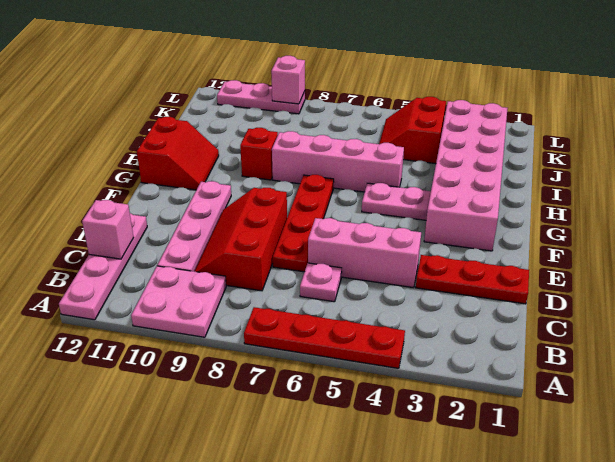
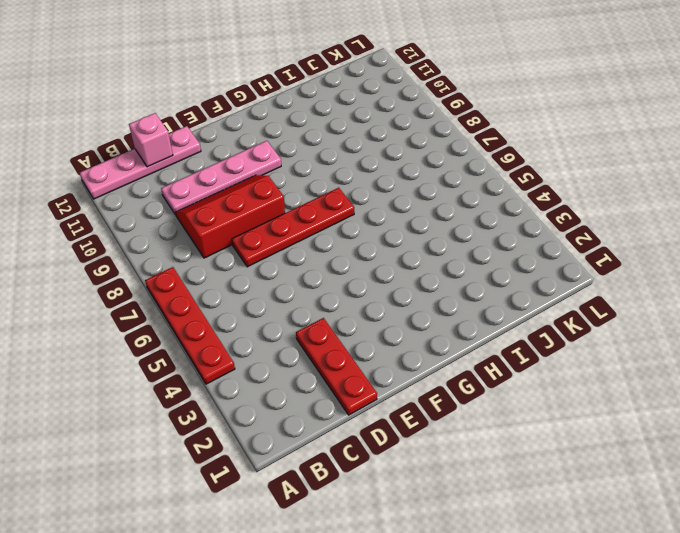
none -> pink plate A9:B10 level 1
none -> pink plate C6 level 1
none -> pink brick D4:D6 level 1

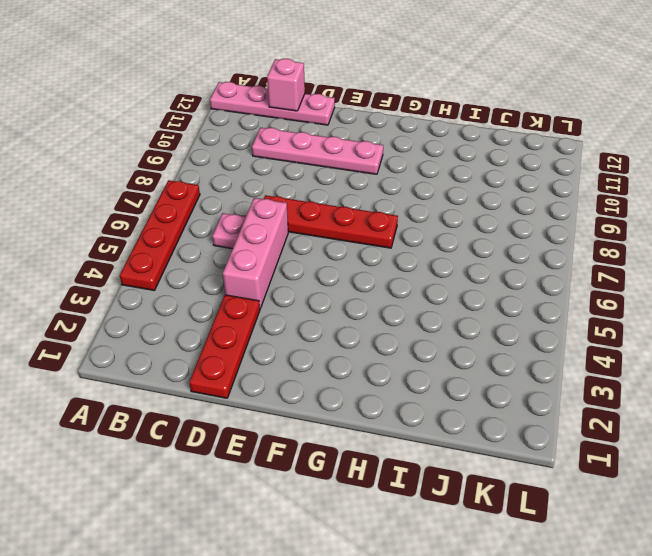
none -> pink plate A9:B10 level 1
none -> red slope C8:E9 level 1 top 8
none -> pink brick F2:K3 level 1

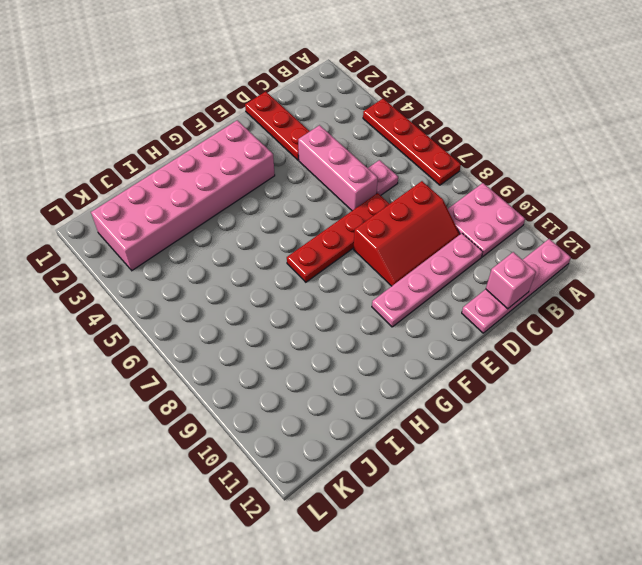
none -> pink plate G4:G5 level 1
none -> red slope G11:H12 level 1 top 12
none -> pink brick H5:H8 level 1

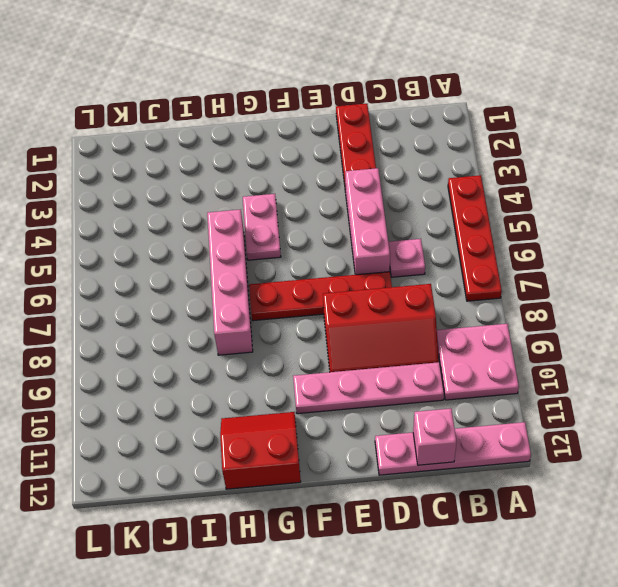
none -> pink brick F2:K3 level 1
none -> red brick H9 level 1
none -> red slope J4:K5 level 1 top 4

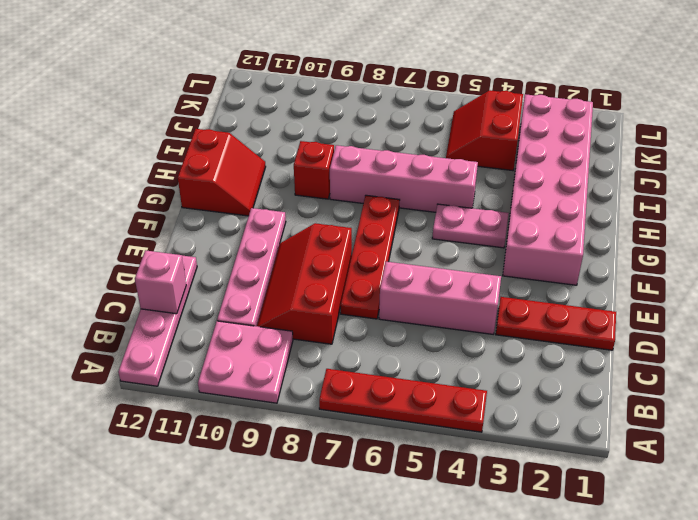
none -> pink plate C6 level 1
none -> pink plate L9:L11 level 1
none -> pink brick L9 level 2

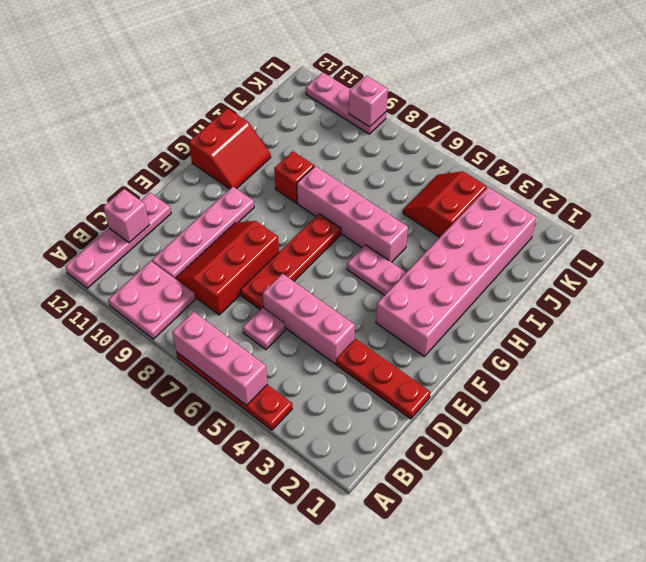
pink brick A5:A7 level 2 -> none

